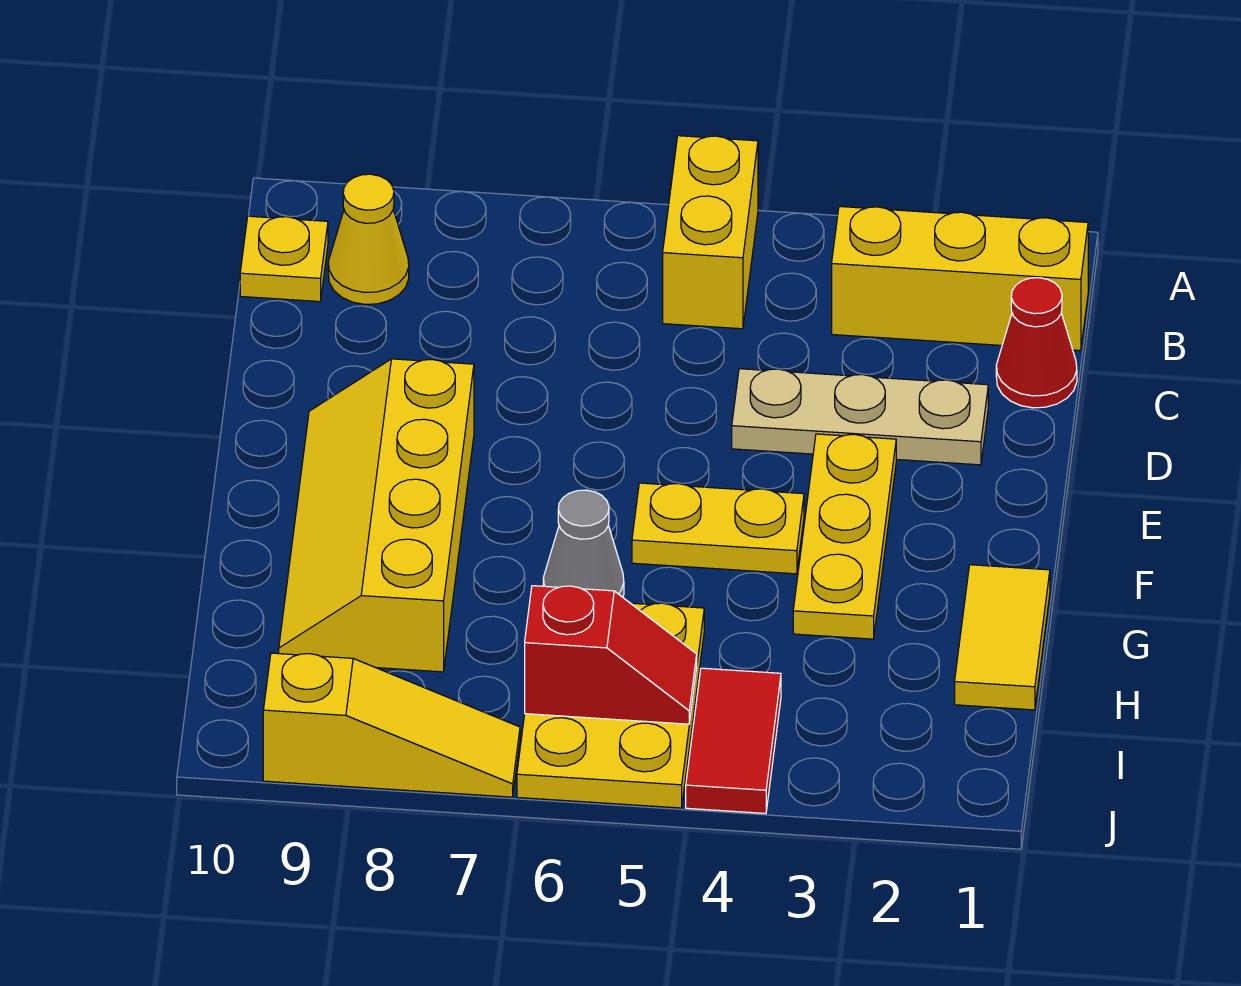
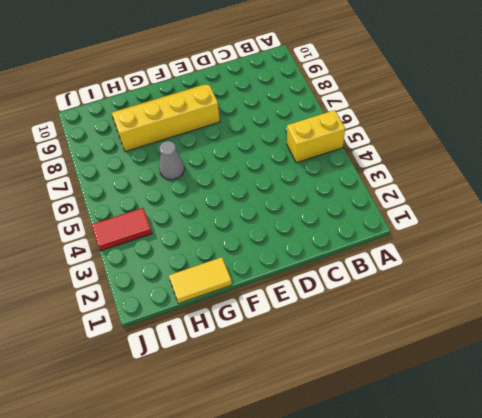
none -> yellow brick B1:B3 level 1
none -> yellow cone B9 level 1
none -> yellow plate B10 level 1

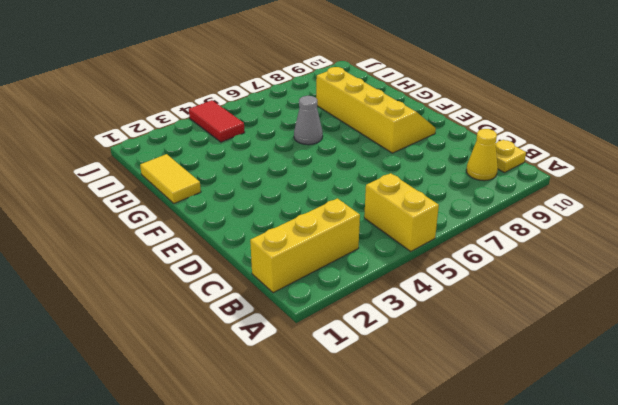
none -> red cone C1 level 1
none -> tan plate D2:D4 level 1
none -> yellow plate E3:G3 level 1

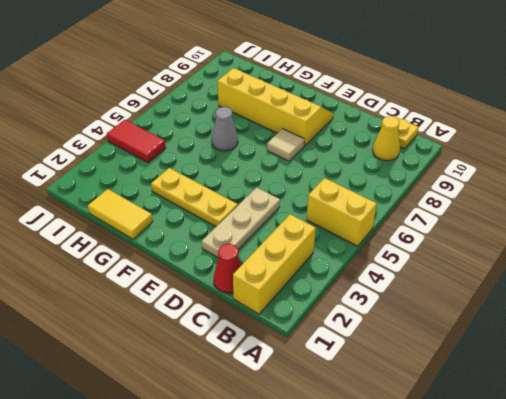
tan tile E7 level 1 -> none
none -> yellow plate F4:F5 level 1
none -> yellow plate H5:J6 level 1
none -> yellow slope J7:J9 level 1 top 9

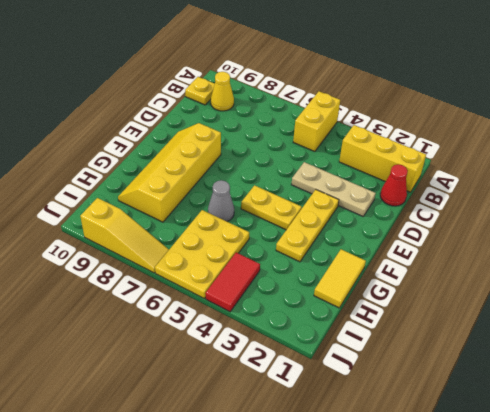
none -> red slope I5:I6 level 2 top 6

